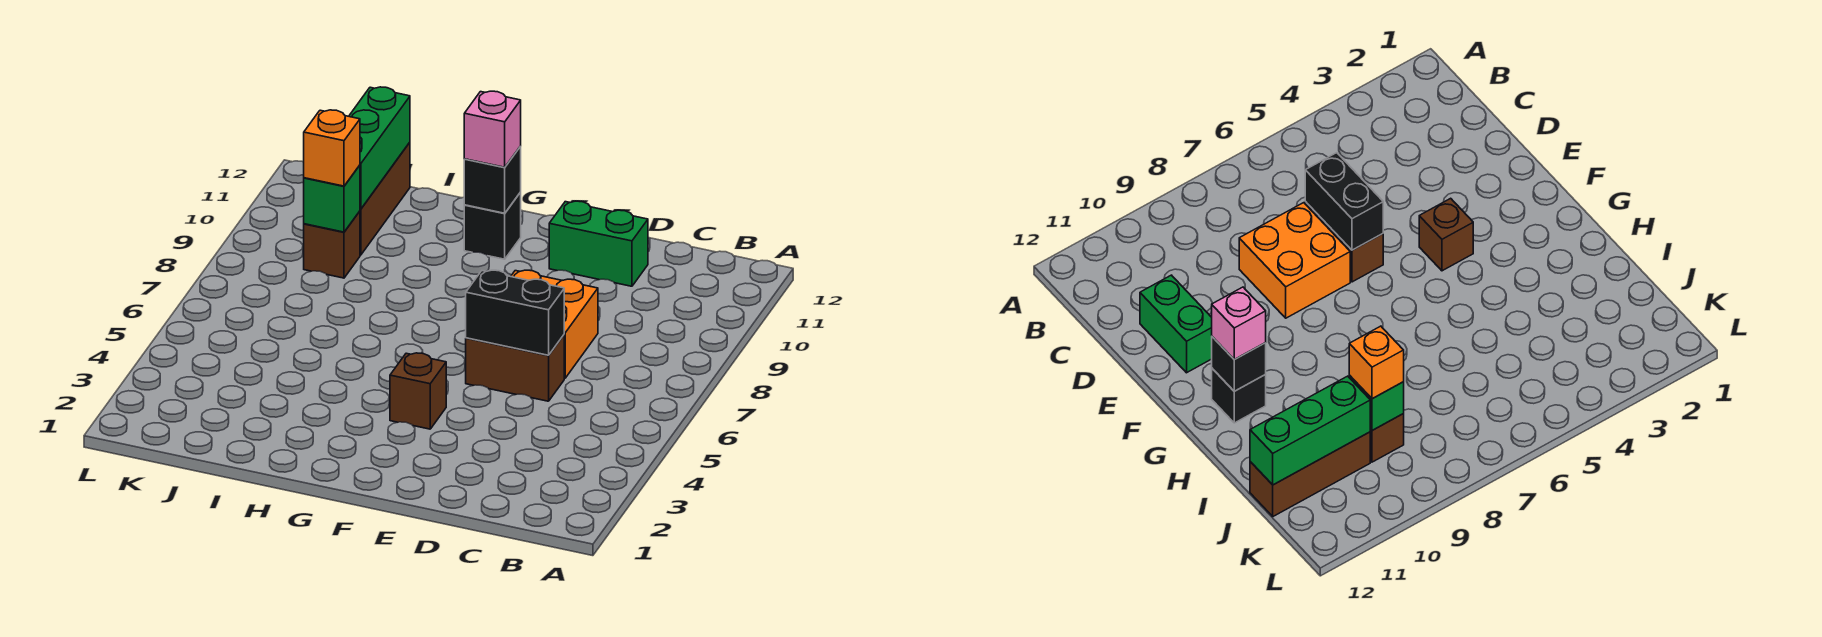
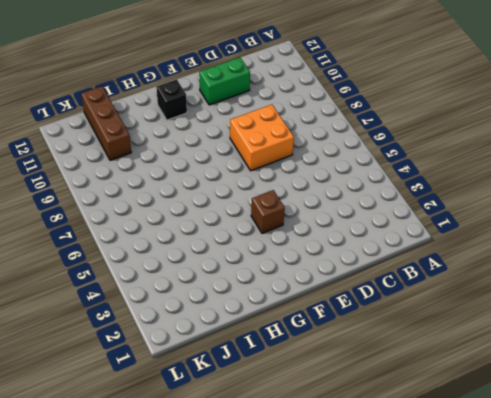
none -> brown brick D6:E6 level 1
none -> brown brick J9 level 1
none -> black brick D6:E6 level 2

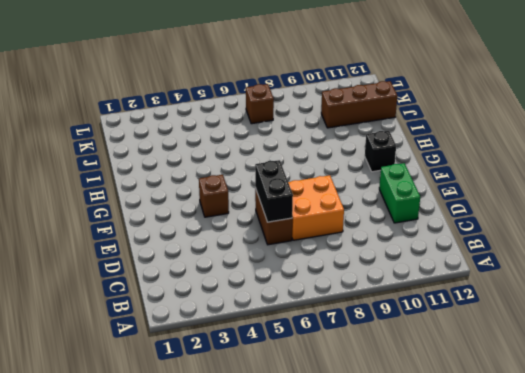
brown brick K7 level 1 -> brown brick J9 level 1
none -> black brick G11 level 2
none -> green brick J9 level 2
none -> green brick J10:J12 level 2

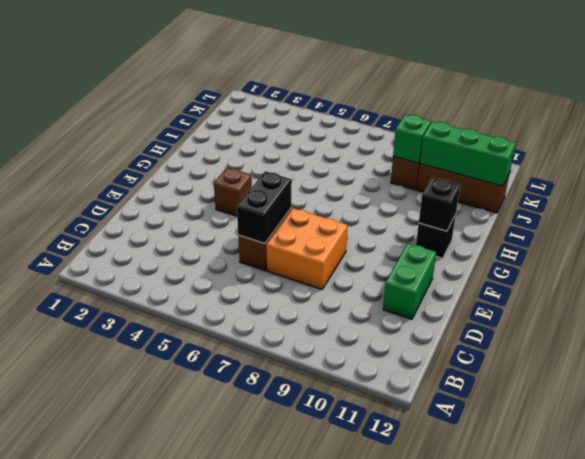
none -> pink brick G11 level 3
none -> orange brick J9 level 3

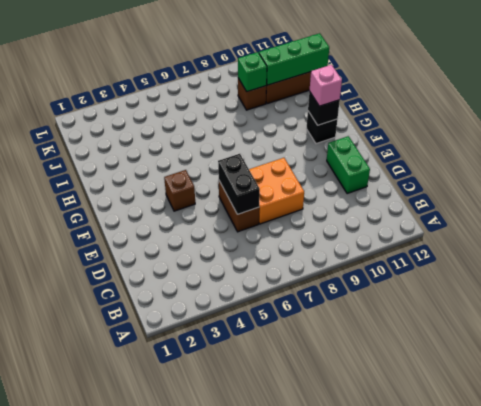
none -> orange brick J9 level 3

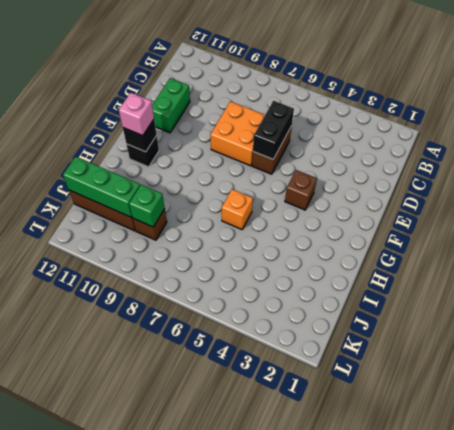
orange brick H6 level 1 -> orange brick J9 level 3

